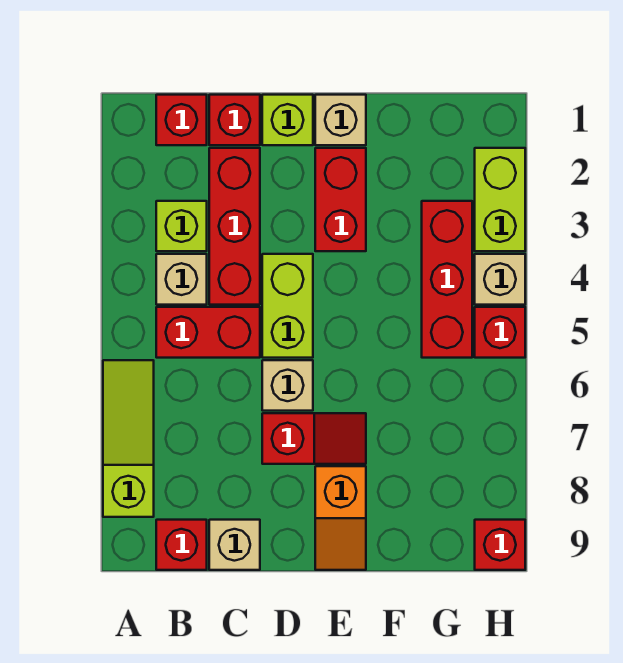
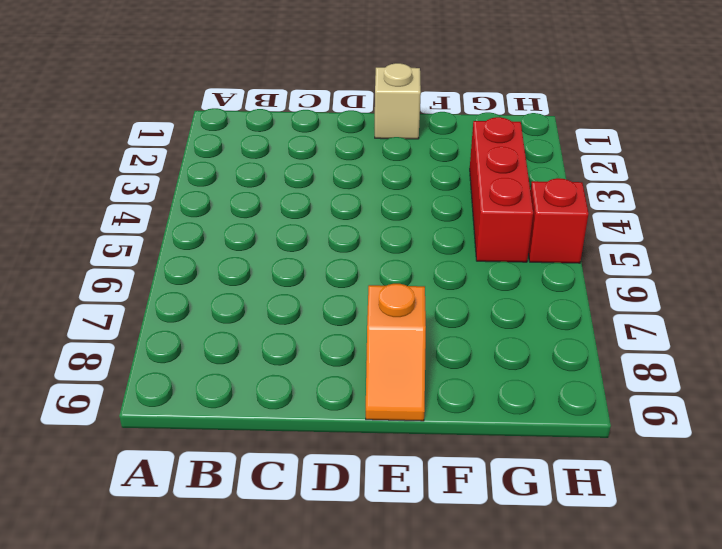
none -> lime slope A6:A8 level 1 top 8
none -> red brick B1 level 1
none -> lime brick B3 level 1

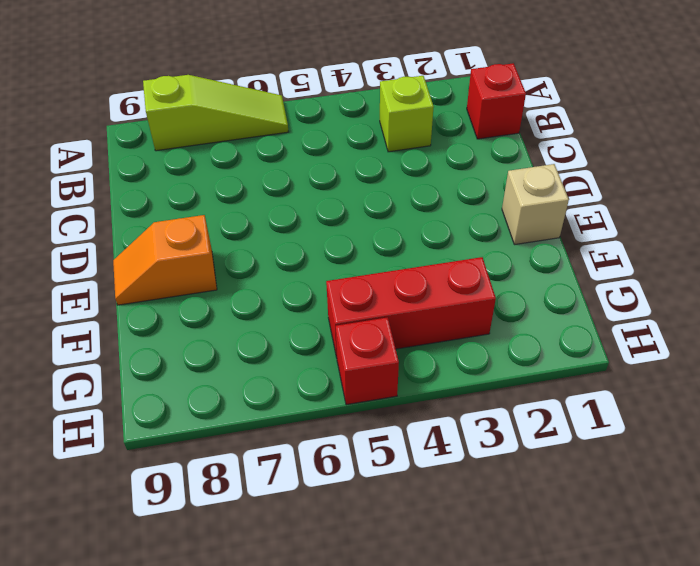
none -> tan brick B4 level 1
none -> red brick B5:C5 level 1
none -> red brick B9 level 1

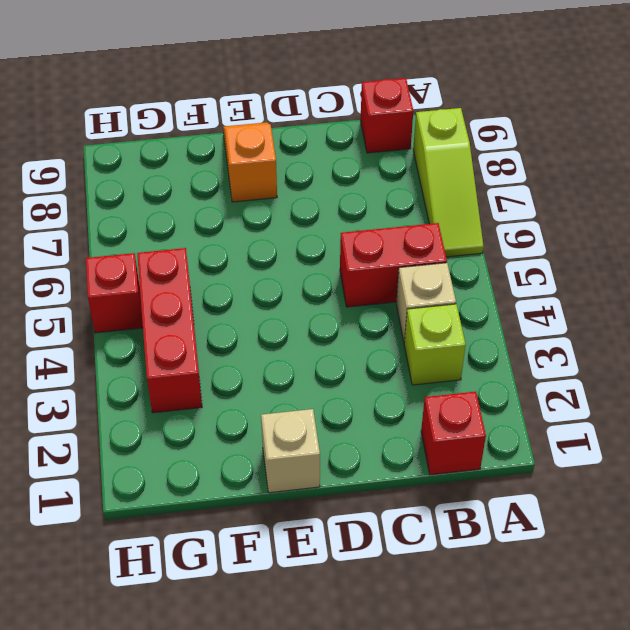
none -> red brick C1 level 1
none -> red brick C2:C4 level 1
none -> tan brick C9 level 1

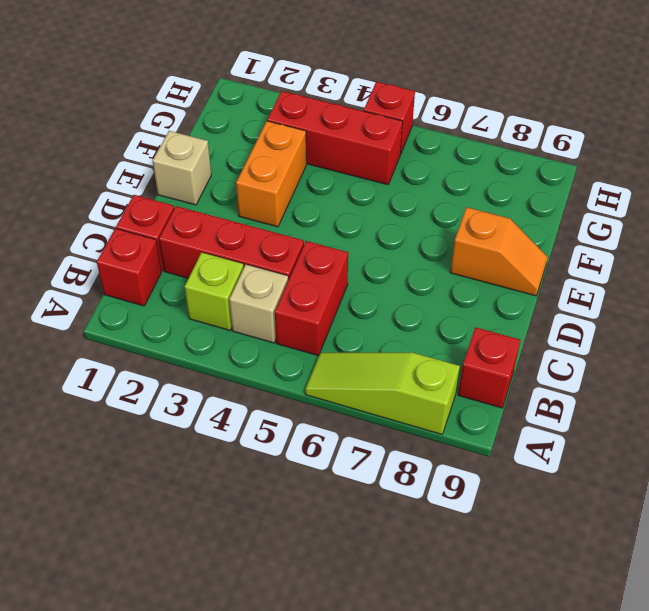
orange brick E3:F3 level 1 -> red brick E2:E3 level 1
none -> tan brick C9 level 1
none -> lime brick D1 level 1
none -> lime brick D4:D5 level 1

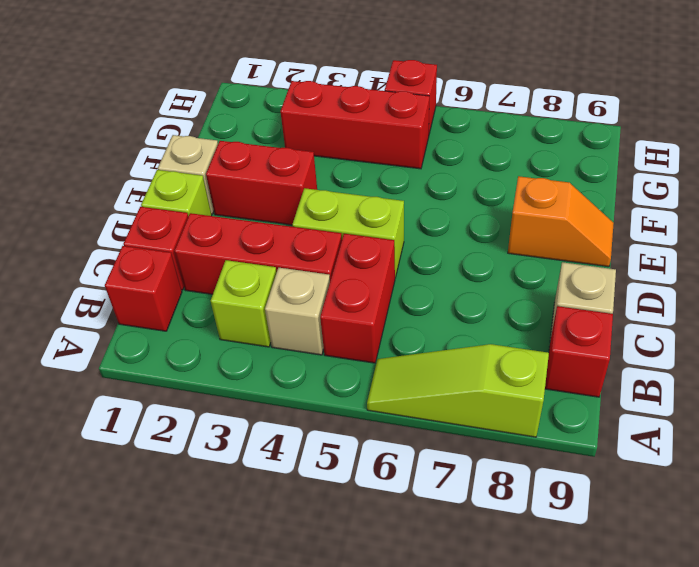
none -> tan brick D6 level 1
none -> red slope D7:E7 level 1 top D
none -> lime brick H2:H3 level 1

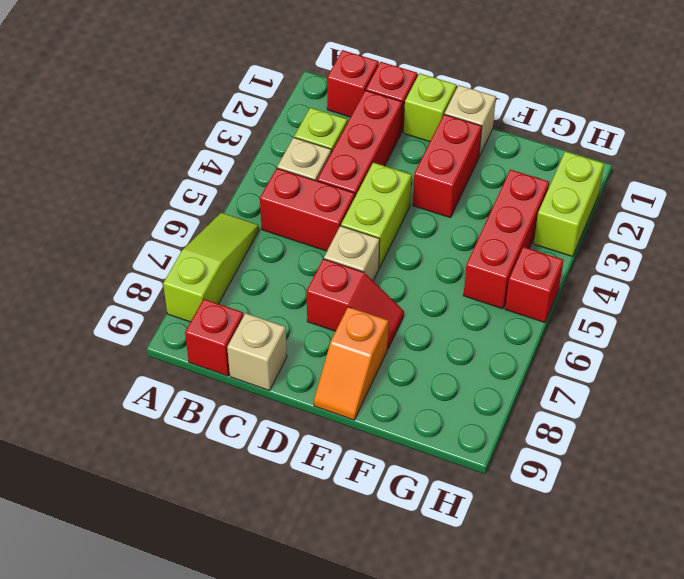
none -> tan brick H4 level 1
none -> red brick H9 level 1

